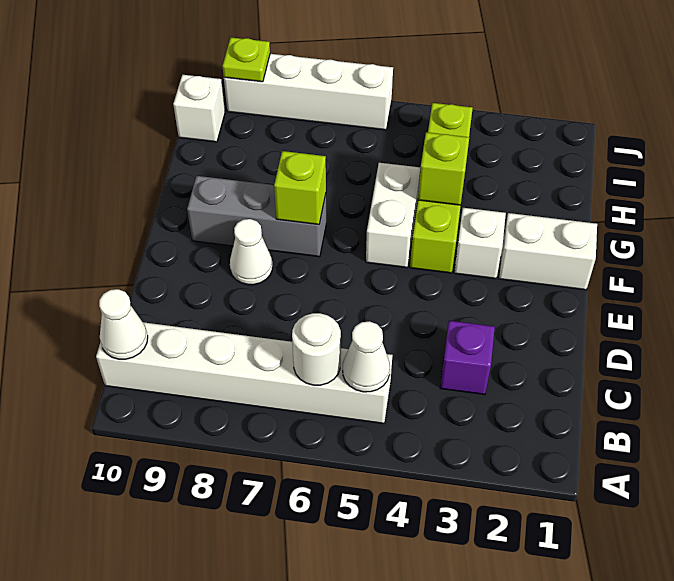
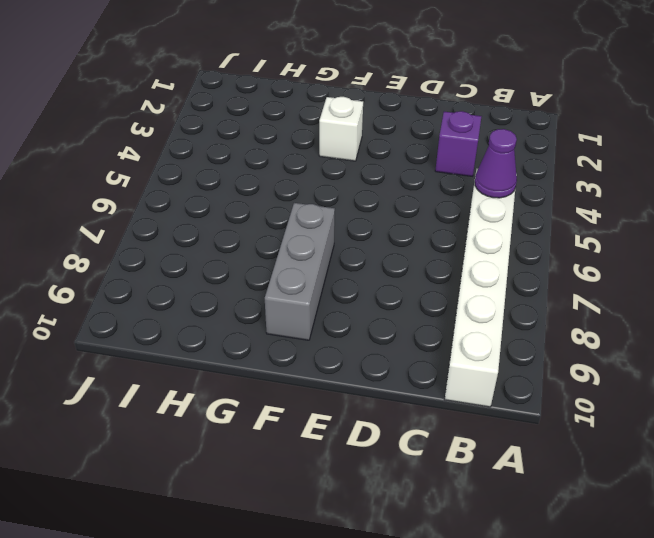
purple cone B5 level 2 -> white cone B5 level 2
none -> white cone E8 level 1
none -> white brick F1:F2 level 1
none -> lime brick F4:I4 level 1

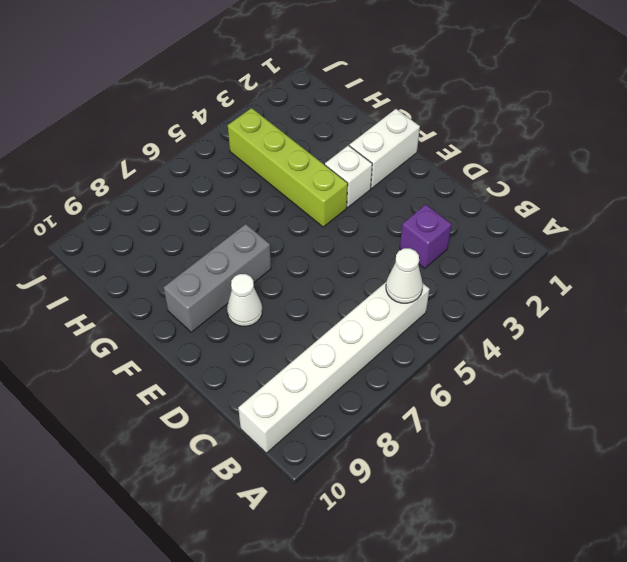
none -> white brick F5:G5 level 1
none -> white brick I10 level 1
none -> white brick J6:J9 level 1

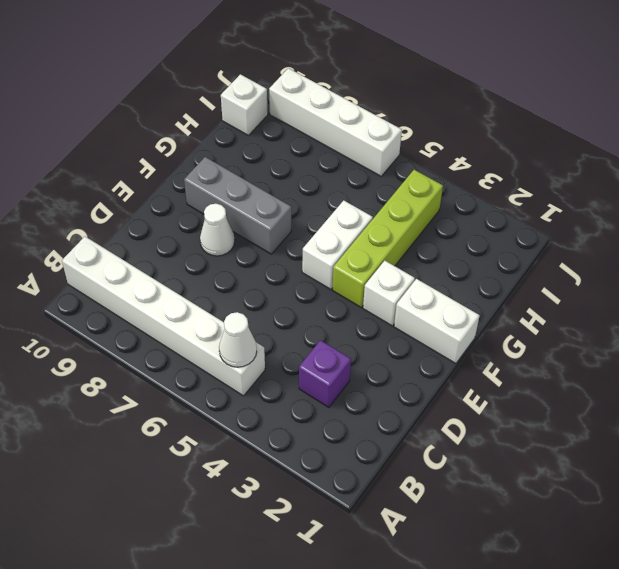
none -> white round brick B6 level 2
none -> white cone B10 level 2
none -> lime brick F7 level 2

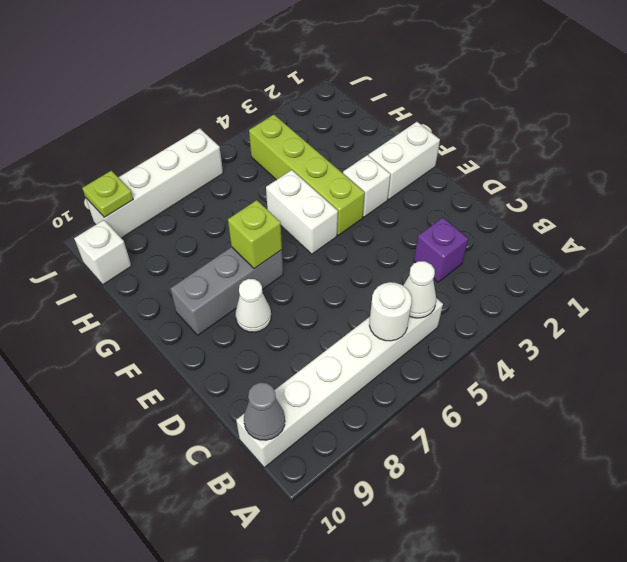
grey cone B10 level 2 -> white cone B10 level 2
none -> lime brick G4 level 2

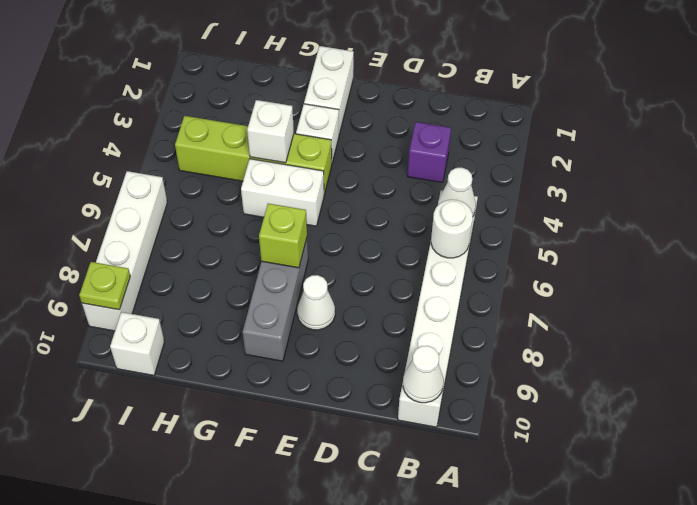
white brick G4 level 2 -> lime brick G4 level 2

